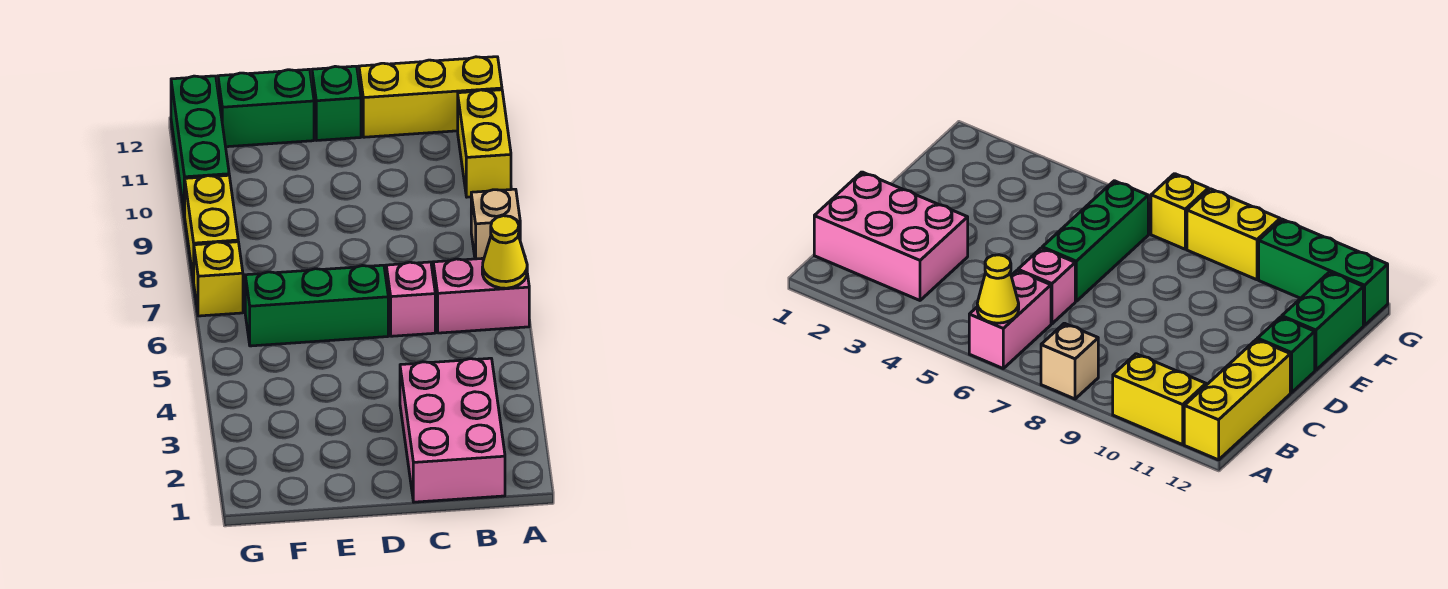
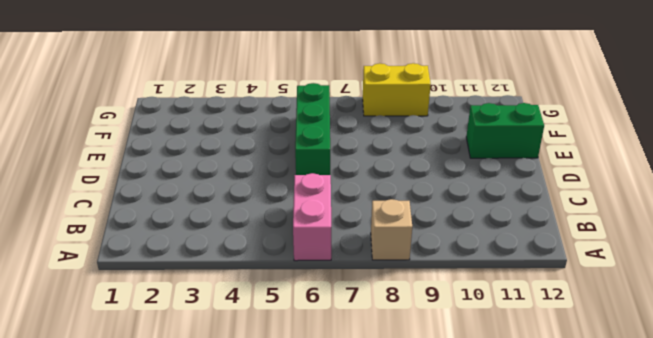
green brick E11:E12 level 1 -> green brick E12:F12 level 1
none -> yellow brick A10:A11 level 1
none -> yellow brick A12:C12 level 1
none -> pink brick B1:C3 level 1

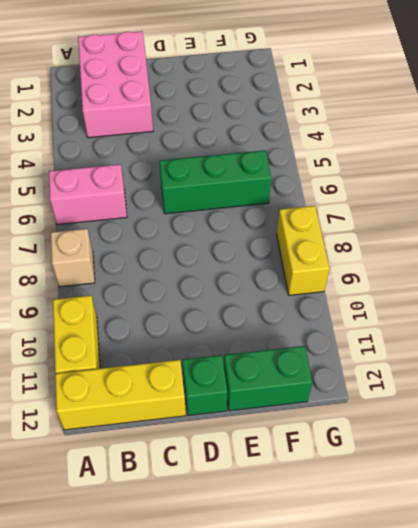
none -> pink brick C6 level 1
none -> yellow brick G7 level 1
none -> green brick G10:G12 level 1

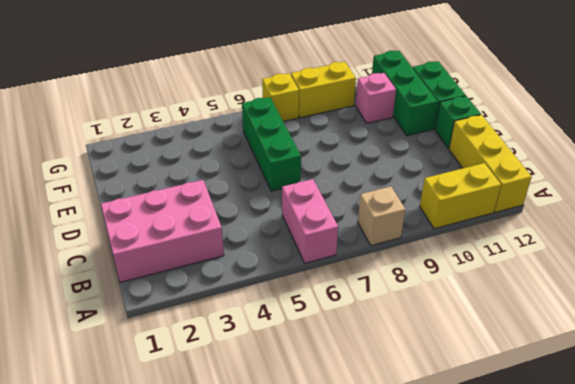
green brick E11:G11 level 1 -> green brick G10:G12 level 1
pink brick F10 level 1 -> pink brick C6 level 1
none -> yellow cone A6 level 2

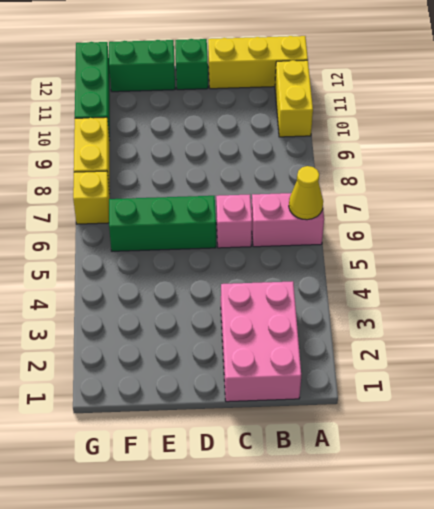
none -> tan brick A8 level 1

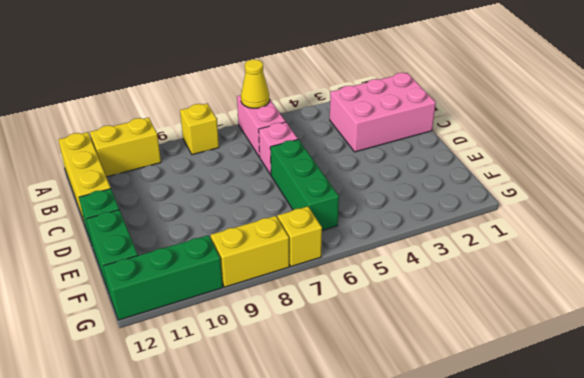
yellow brick A8 level 1 -> tan brick A8 level 1

